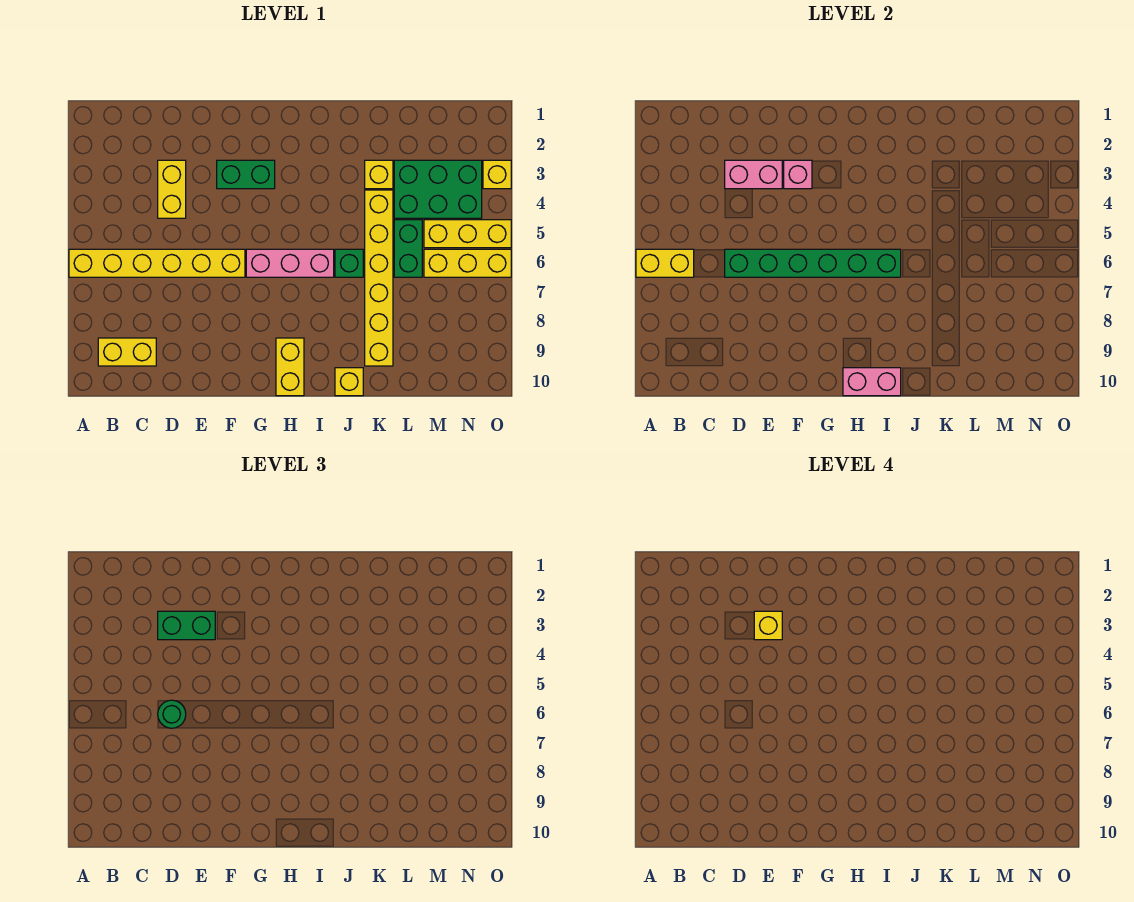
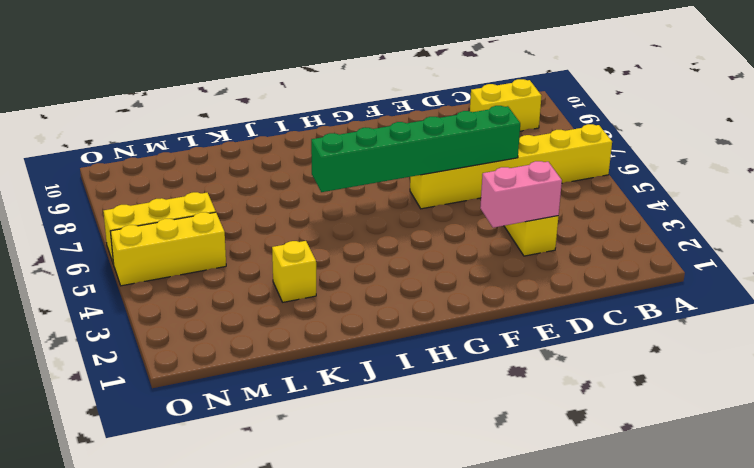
none -> green brick F3:G3 level 1
none -> pink brick G6:I6 level 1
none -> yellow brick H9:H10 level 1

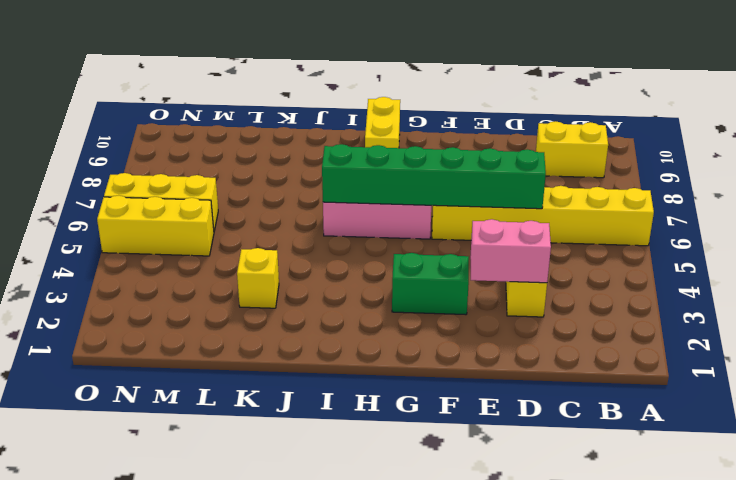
none -> green brick J6 level 1
none -> yellow brick J10 level 1
none -> yellow brick K4:K9 level 1

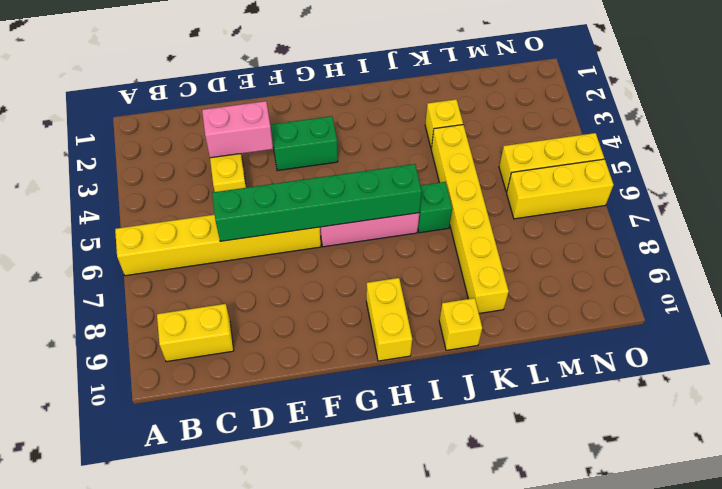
none -> green brick L3:N4 level 1
none -> green brick L5:L6 level 1
none -> yellow brick O3 level 1

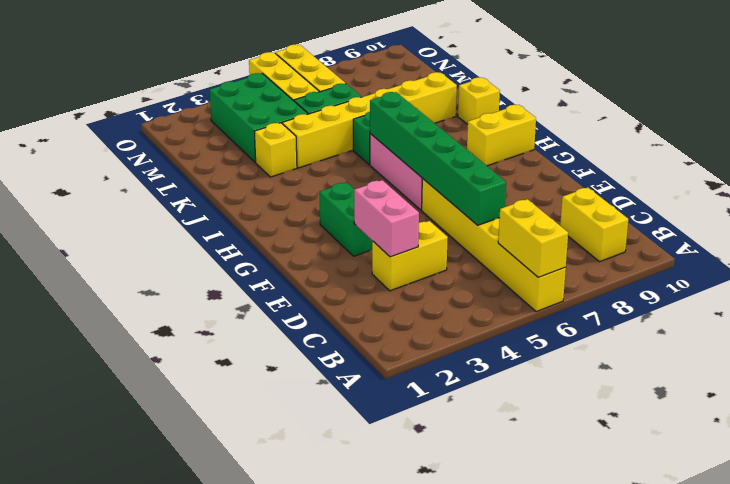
none -> yellow brick O3 level 1
none -> pink brick F3 level 2
none -> pink brick H10:I10 level 2

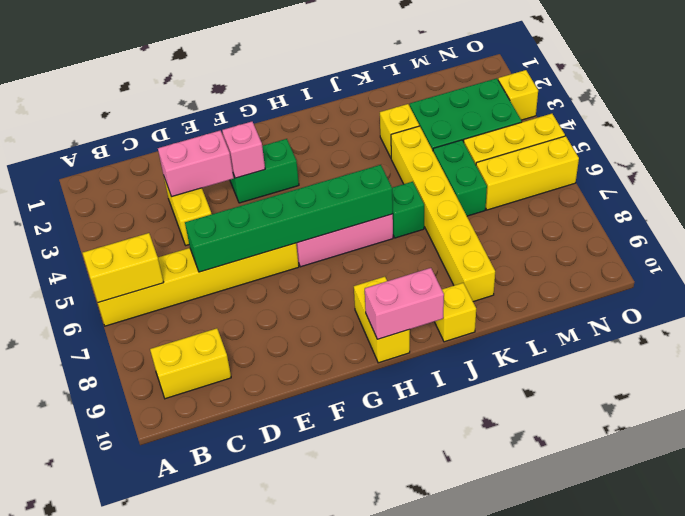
none -> green brick D3:E3 level 3
none -> green round brick D6 level 3
none -> yellow brick E3 level 4

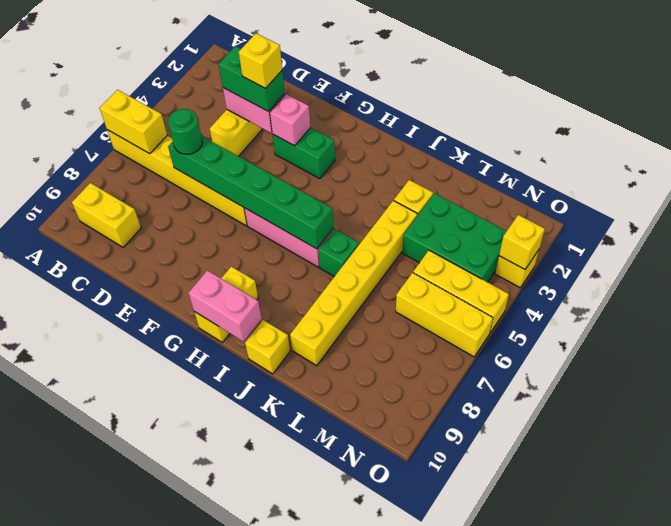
yellow brick O3 level 2 -> none
none -> green brick L5:L6 level 1

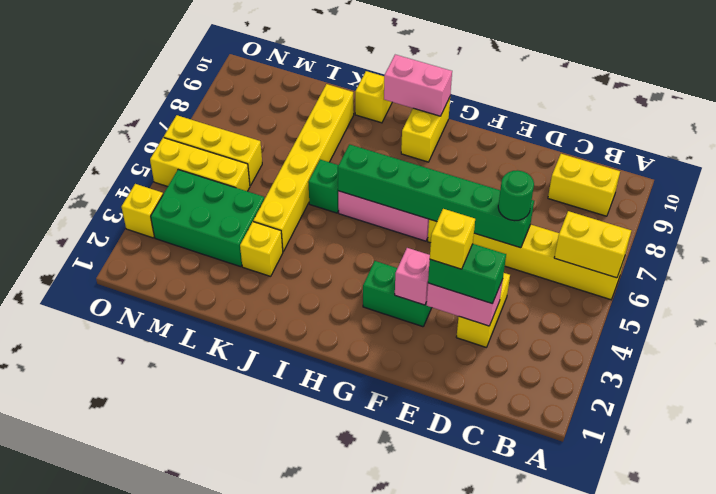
none -> green brick L5:L6 level 1

